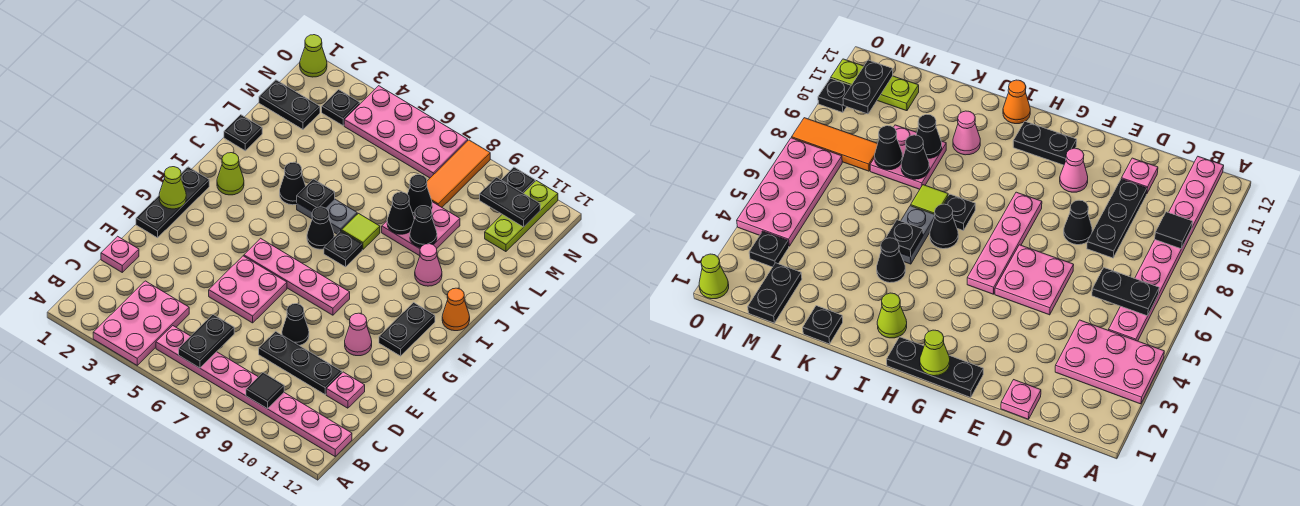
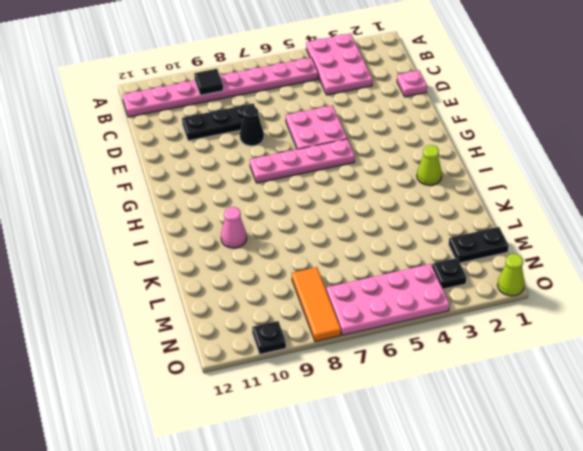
none -> pink plate D11 level 1
none -> black plate F1:H1 level 1
none -> pink cone F10 level 1
none -> black plate G11:H11 level 1

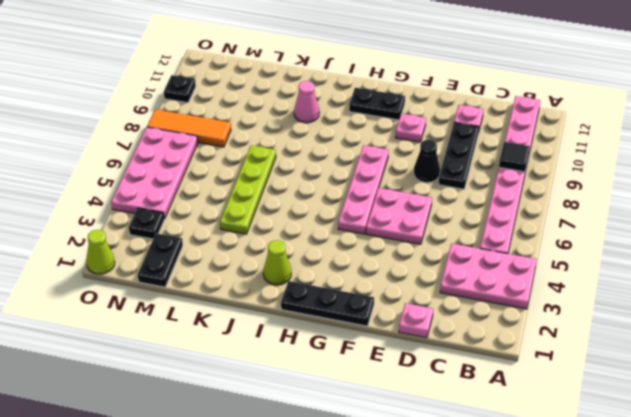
pink plate F10 level 1 -> pink cone F10 level 1
lime plate K4:K7 level 1 -> none
none -> black cone I6 level 1
none -> black plate I7 level 1
none -> orange cone I12 level 1
none -> black cone J4 level 1

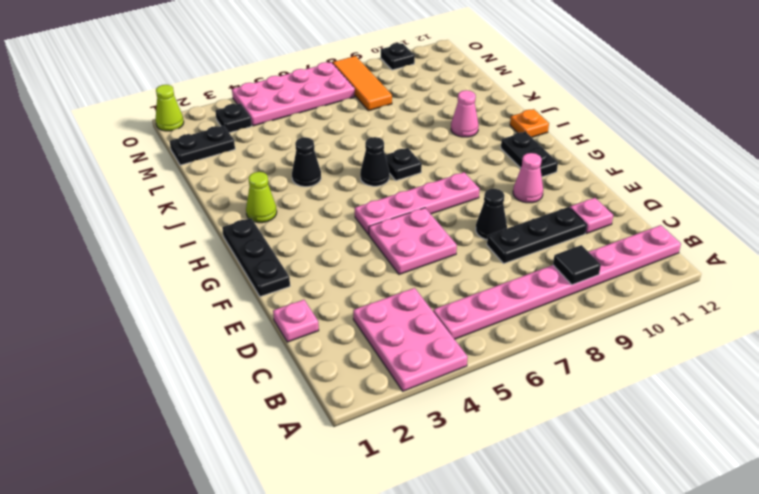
orange plate I12 level 1 -> orange cone I12 level 1
none -> grey plate J5:J6 level 1
none -> lime tile J7 level 1
none -> black plate K1 level 1
none -> pink plate K8:L9 level 1

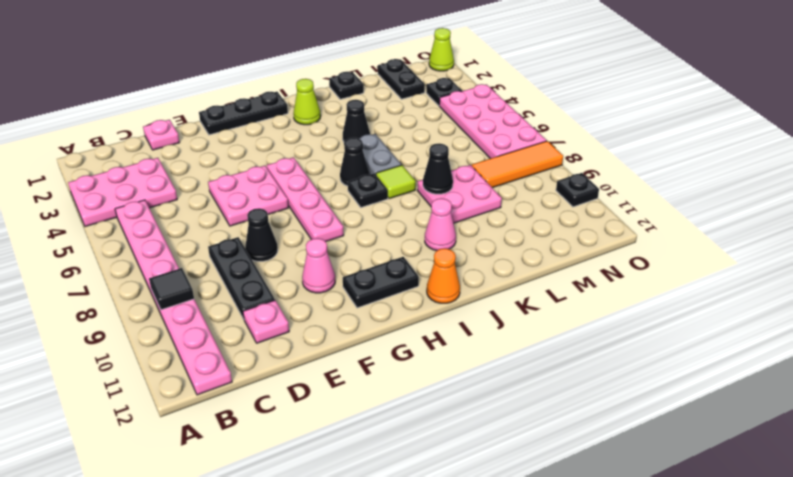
none -> lime plate M11:O11 level 1
none -> black plate B6:C6 level 2
none -> lime cone G1 level 2
none -> black plate J5 level 2

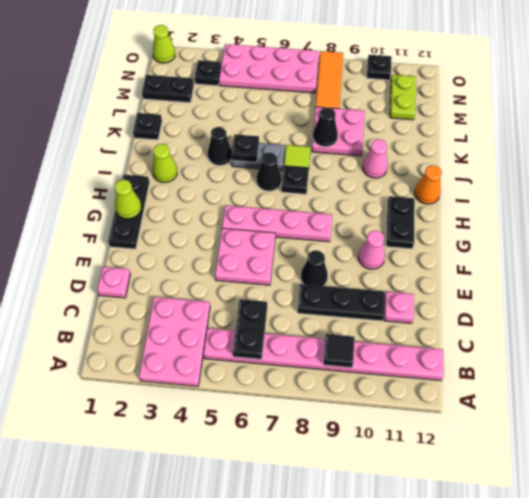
lime plate M11:N11 level 1 -> lime plate M11:O11 level 1
none -> black cone K9 level 2
none -> black cone L8 level 2
none -> black plate N10:N11 level 2

